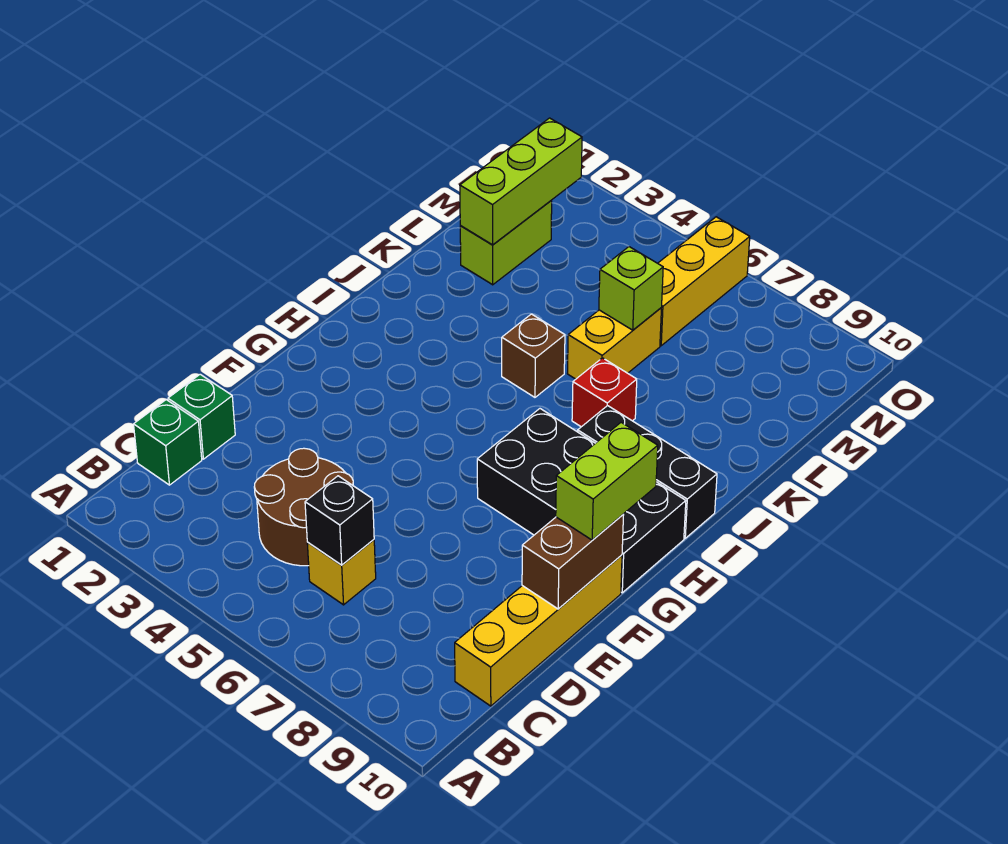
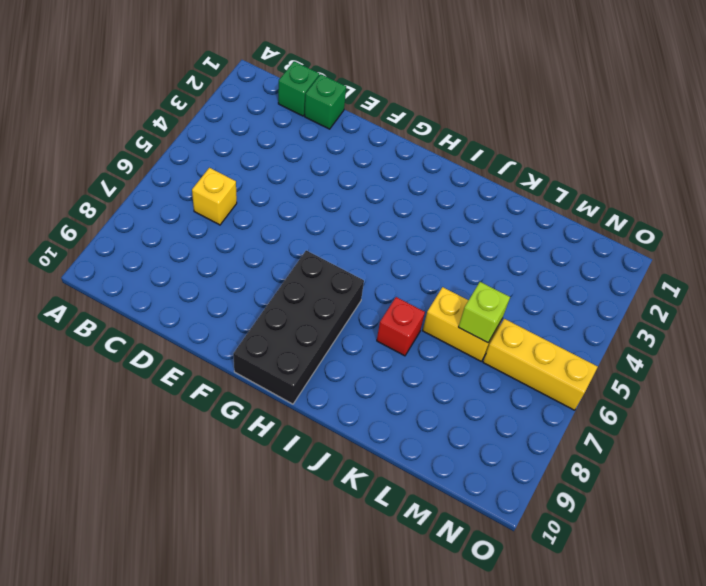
none -> brown round brick C4:D5 level 1
none -> yellow brick C10:F10 level 1
none -> black brick I8:I10 level 1

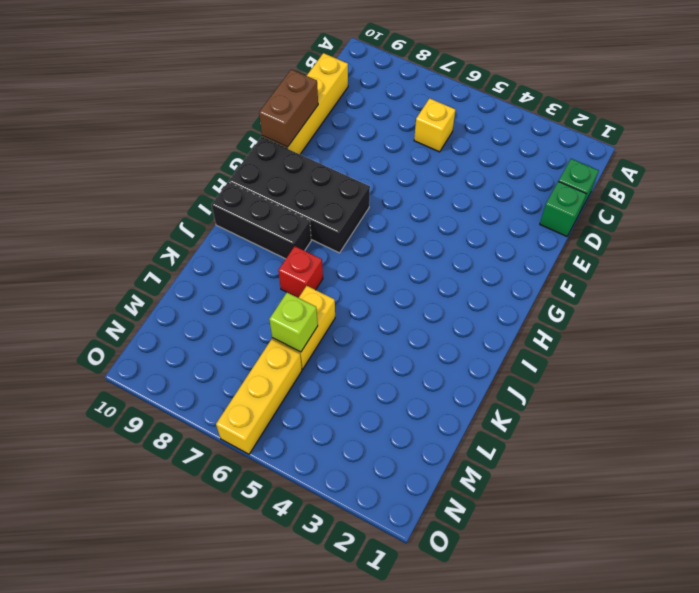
none -> brown round brick C4:D5 level 1
none -> brown brick J5 level 1
none -> lime brick L2:M2 level 1

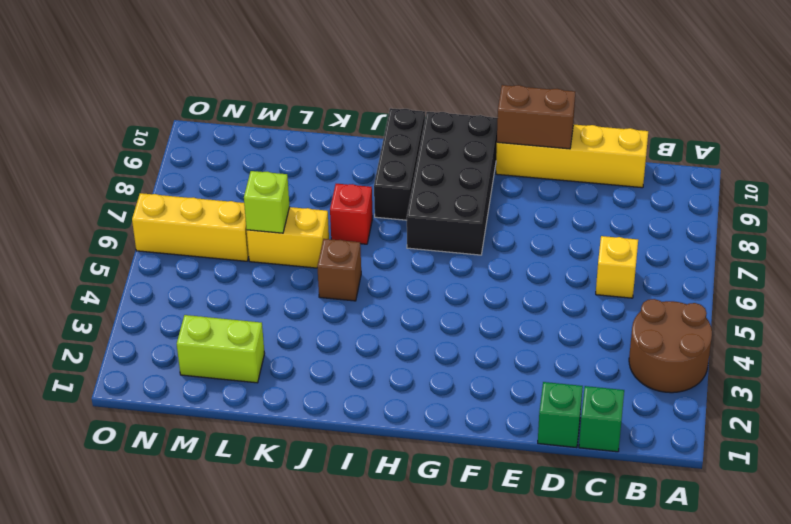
brown round brick A3:B4 level 1 -> brown round brick C4:D5 level 1
none -> black brick C6 level 2
none -> lime brick L2:N2 level 2
none -> lime brick F10:G10 level 3

